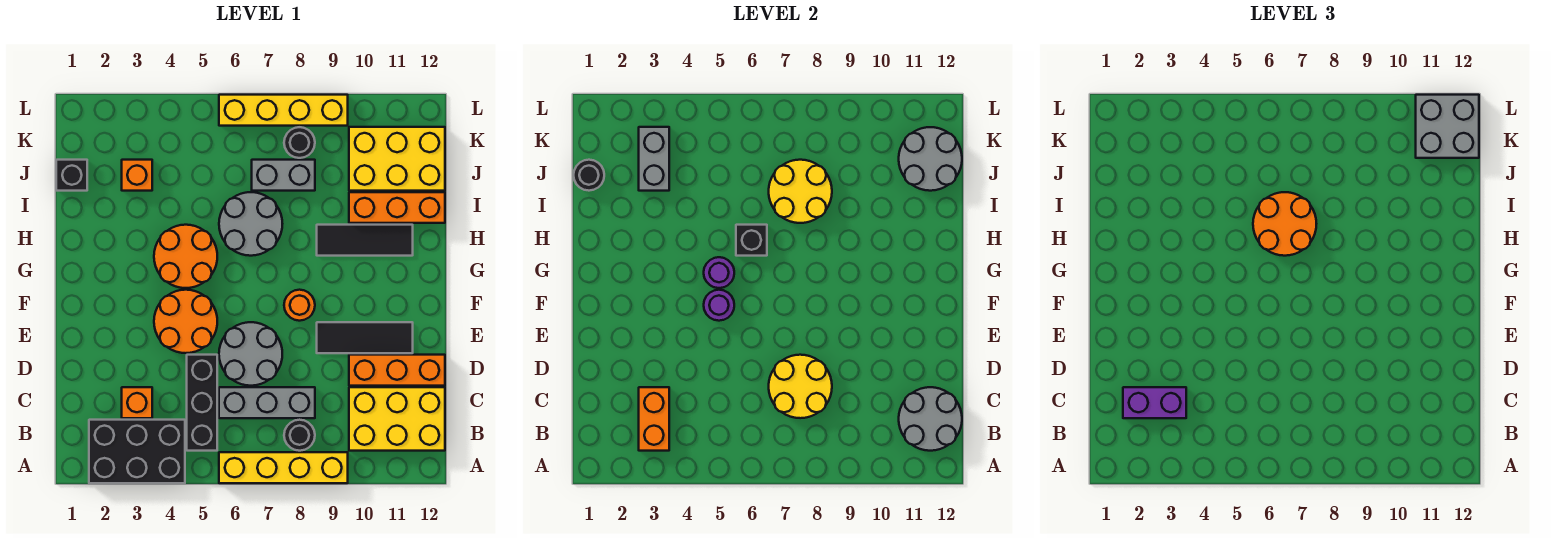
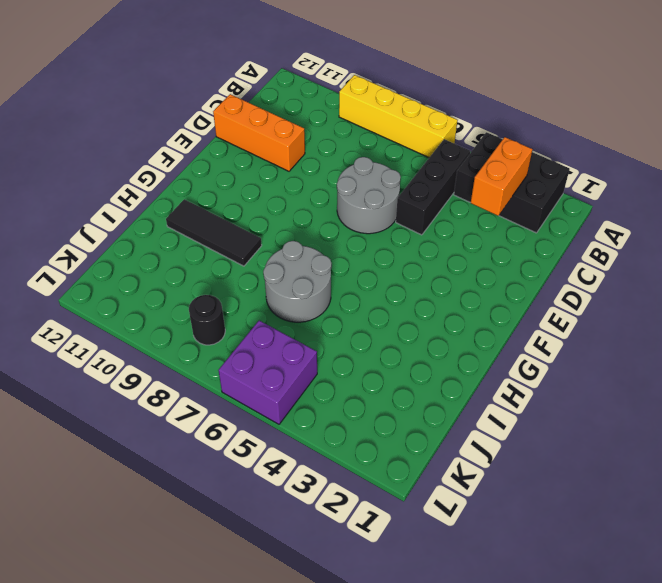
purple brick K5:L6 level 1 -> yellow brick L6:L9 level 1
none -> black round brick B8 level 1
none -> yellow brick B10:C12 level 1
none -> orange brick C3 level 1
none -> grey brick C6:C8 level 1

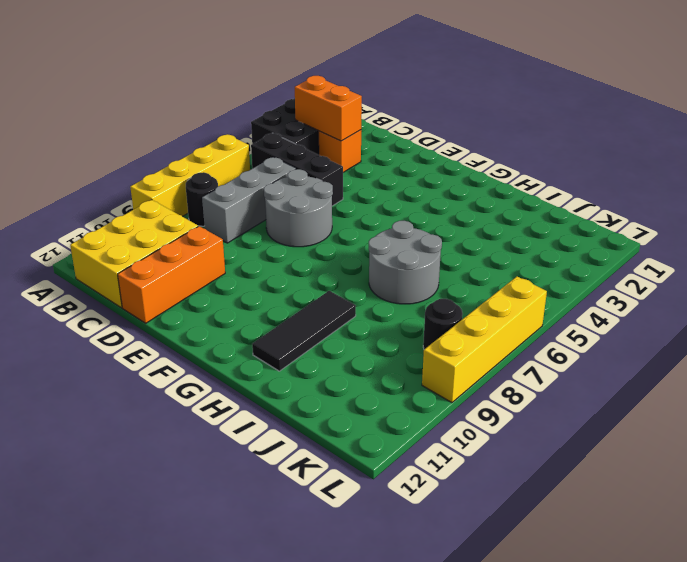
none -> orange round brick E4:F5 level 1
none -> black tile E9:E11 level 1
none -> orange round brick F8 level 1
none -> orange round brick G4:H5 level 1

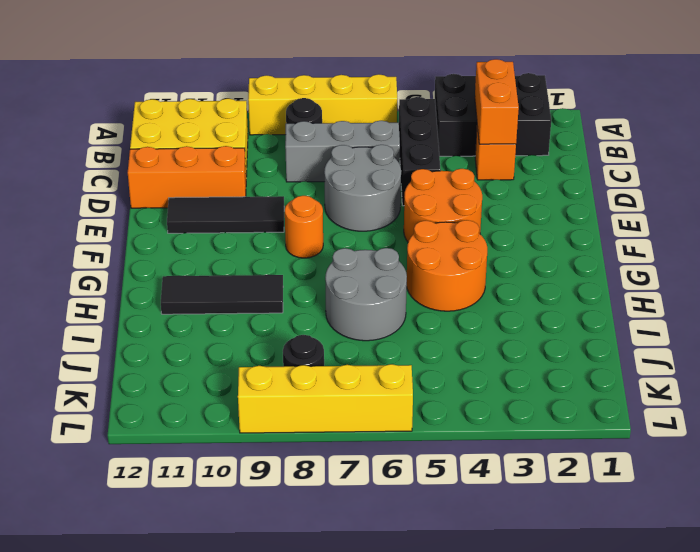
none -> orange brick I10:I12 level 1
none -> black brick J1 level 1
none -> orange brick J3 level 1
none -> grey brick J7:J8 level 1

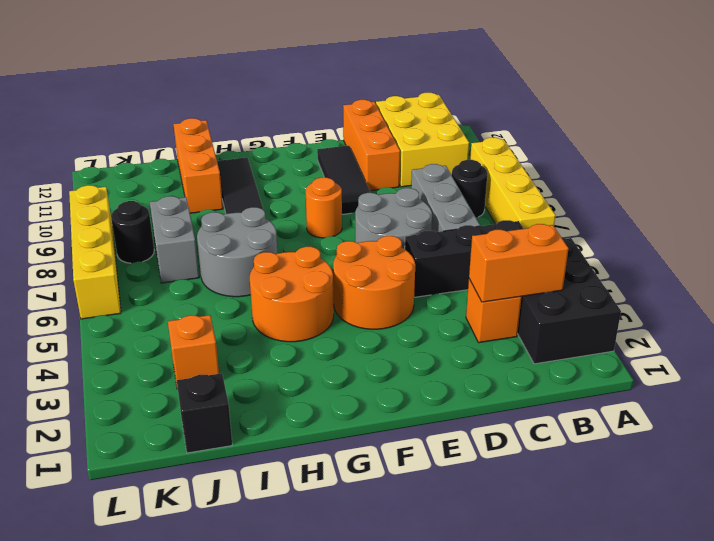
none -> yellow brick J10:K12 level 1
none -> grey round brick B11:C12 level 2
none -> yellow round brick C7:D8 level 2
none -> purple round brick F5 level 2

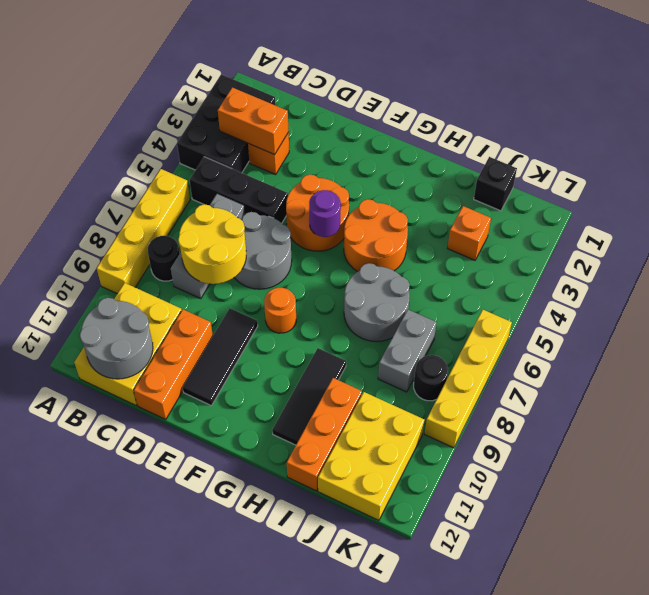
none -> purple round brick G5 level 2
none -> black brick H6 level 2
none -> yellow round brick I7:J8 level 2
none -> black round brick J1 level 2

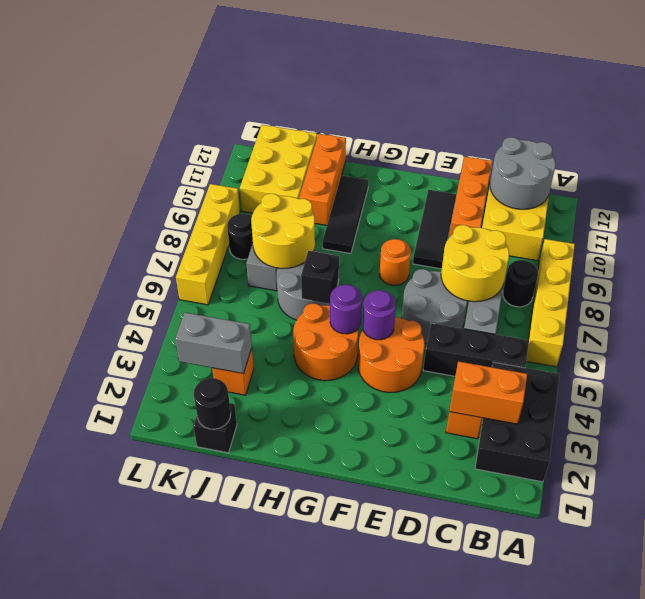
none -> grey round brick J11:K12 level 2
none -> purple brick C2:C3 level 3
none -> orange round brick H6:I7 level 3
none -> grey brick K11:L12 level 3

